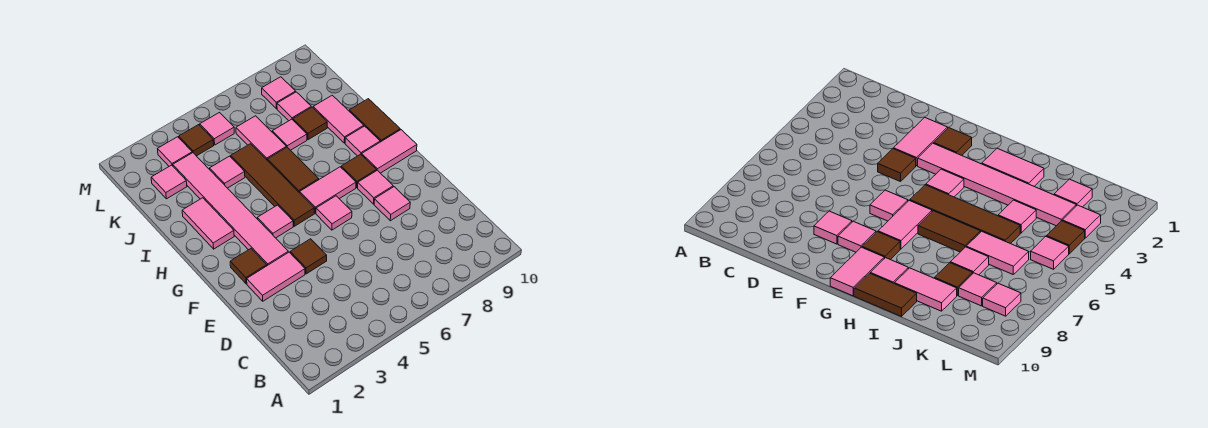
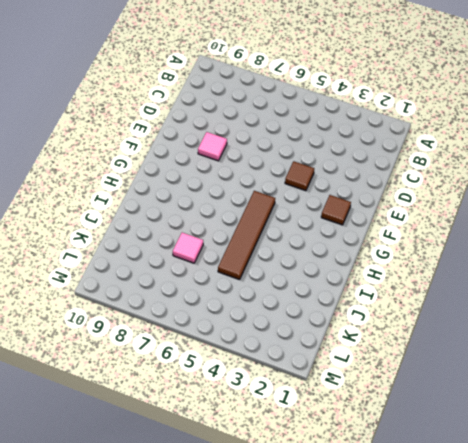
none -> pink tile E2:E3 level 1
none -> pink tile F3:K3 level 1
none -> pink tile F6 level 1

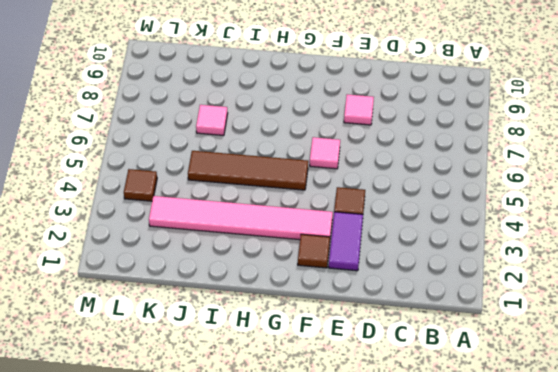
purple tile E2:E3 level 1 -> pink tile E2:E3 level 1
none -> pink tile F8 level 1
none -> pink tile G4 level 1
none -> pink tile G6:G7 level 1

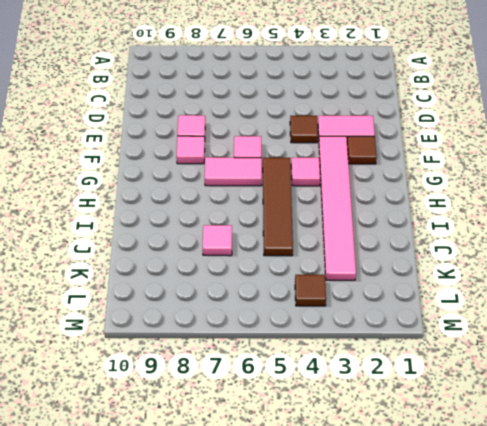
none -> brown tile G8 level 1
none -> pink tile G9:G10 level 1
none -> pink tile H2:I2 level 1

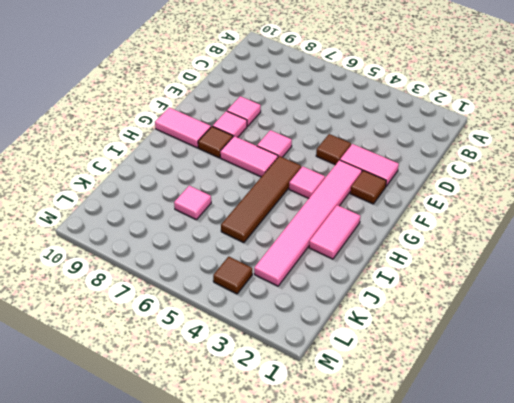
none -> brown tile H6:I6 level 1
none -> pink tile H9 level 1
none -> brown tile H10:I10 level 1

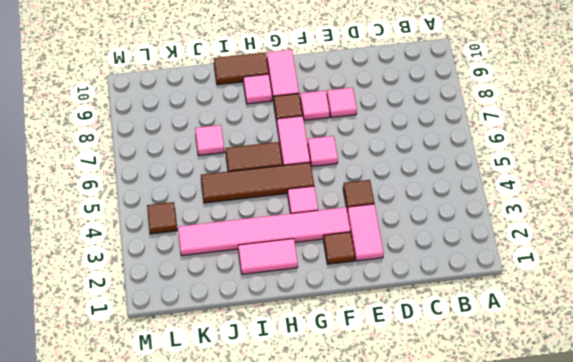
none -> pink tile I9:J9 level 1
none -> pink tile J4 level 1
none -> pink tile J6:K6 level 1

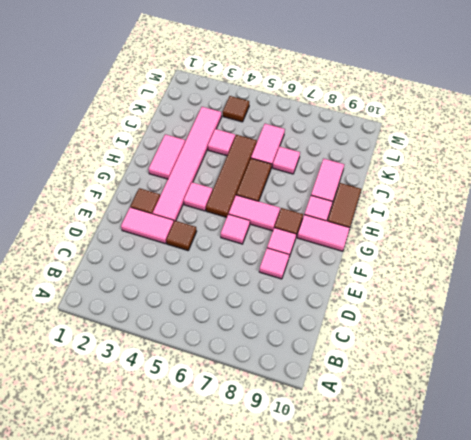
none -> brown tile J8 level 1
none -> pink tile K2 level 1
none -> pink tile K8 level 1

